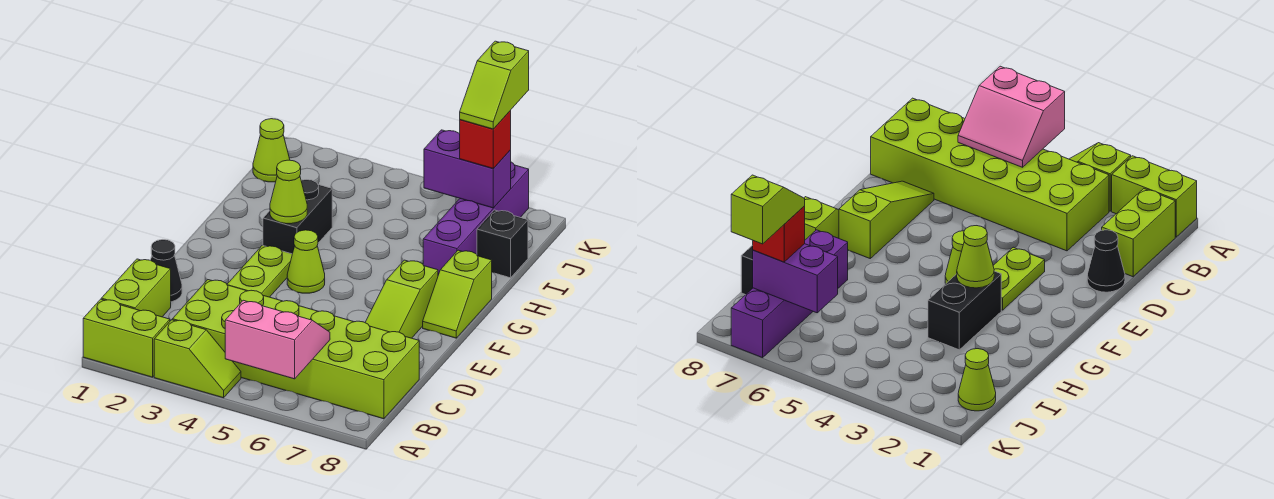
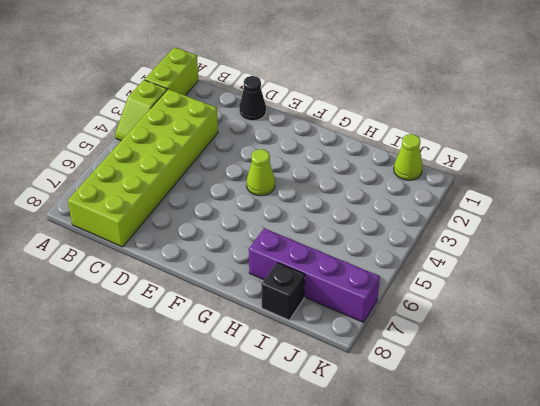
none -> lime brick B1:C1 level 1
none -> lime slope D7:F7 level 1 top F
none -> lime plate E3:F3 level 1

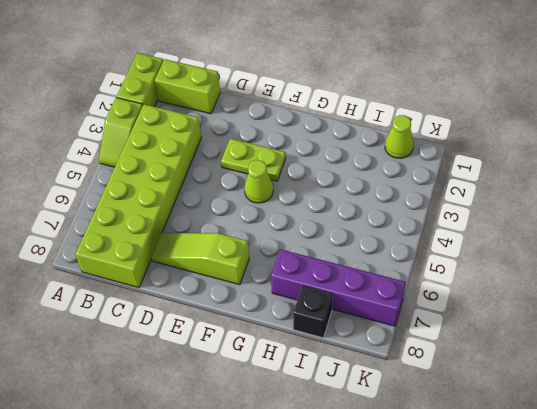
none -> black cone D1 level 1
none -> lime slope F8:G8 level 1 top G
none -> black brick G3:H3 level 1

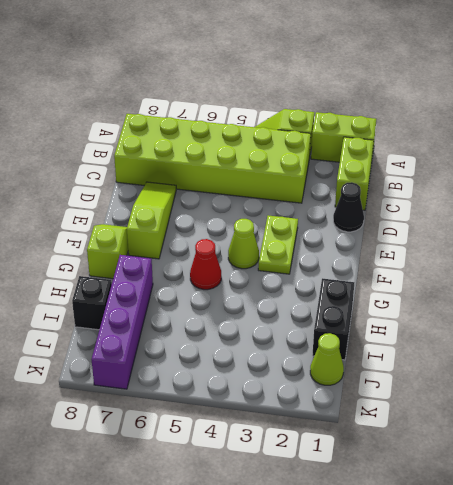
red cone G5 level 1 -> none
black brick H1:I1 level 1 -> black brick G3:H3 level 1
none -> pink slope A5:B6 level 2 top A
none -> lime cone G3 level 2
none -> purple brick J6:J7 level 2

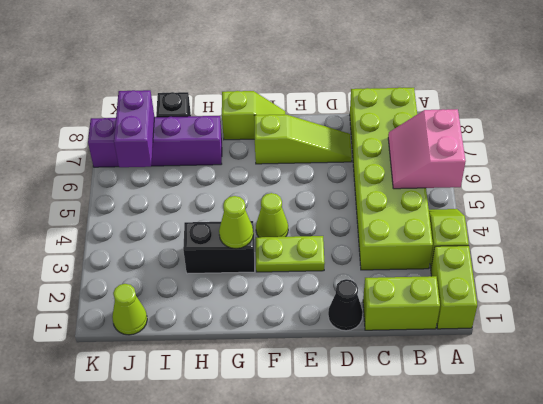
none -> red brick J7 level 3
none -> lime slope J7:K7 level 4 top K

